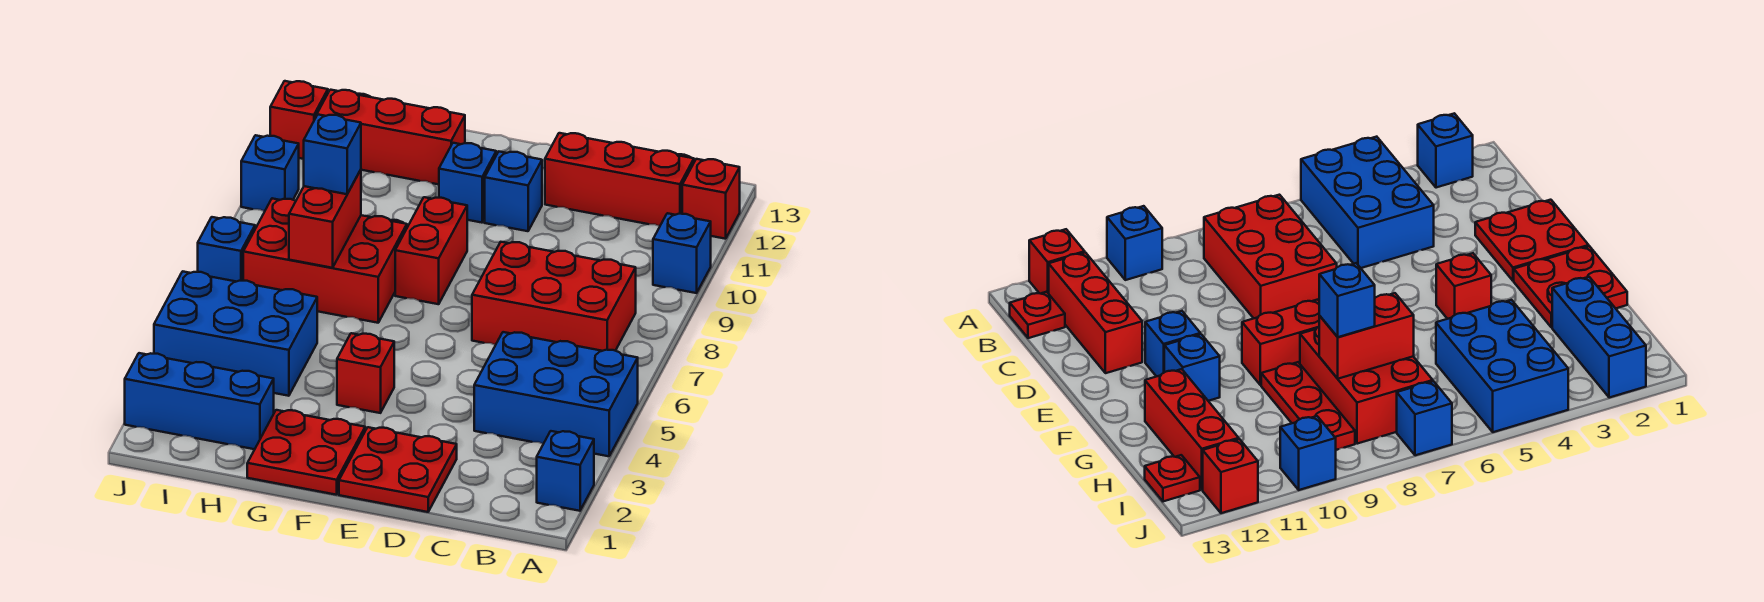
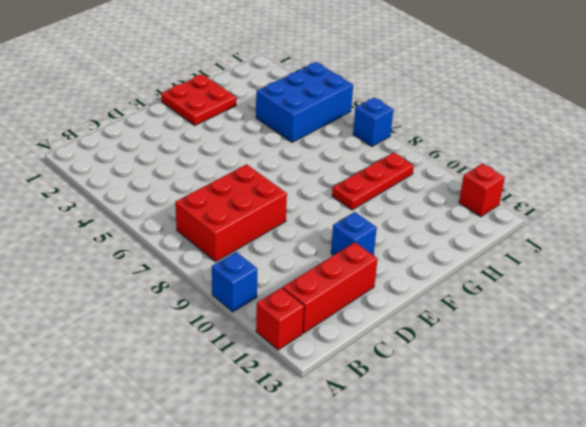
none -> blue brick A2 level 1
none -> blue brick A4:C5 level 1
none -> red plate B13 level 1

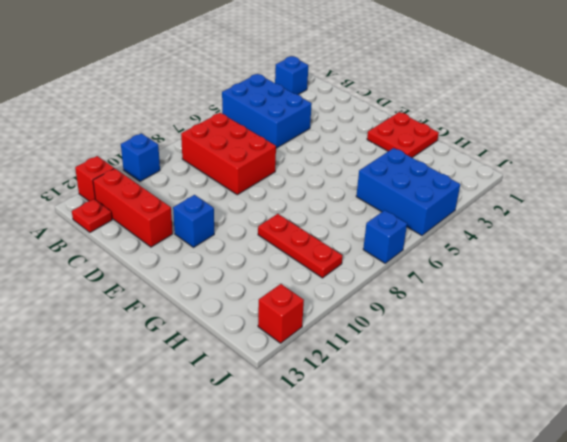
none -> red plate D1:E2 level 1
none -> red brick F4 level 1
none -> red brick F8:F9 level 1

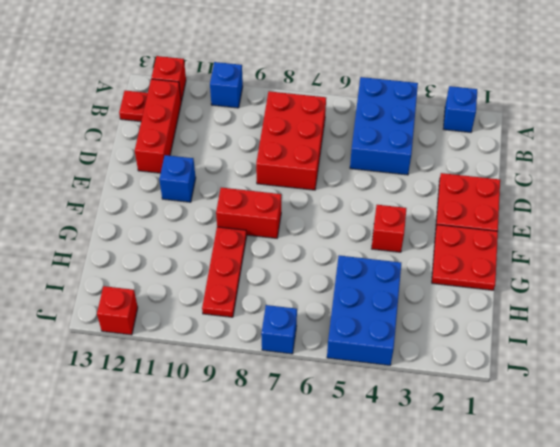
none -> blue brick F11 level 1
none -> red brick G7:I8 level 1
none -> red brick G12:I12 level 1

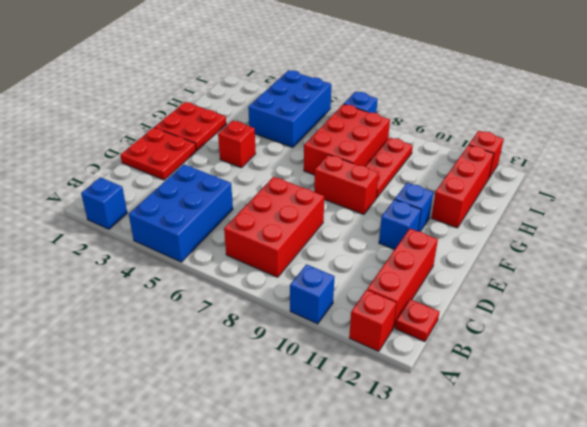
none -> blue brick H2:J2 level 1
none -> red plate I13 level 1
none -> blue brick J10 level 1

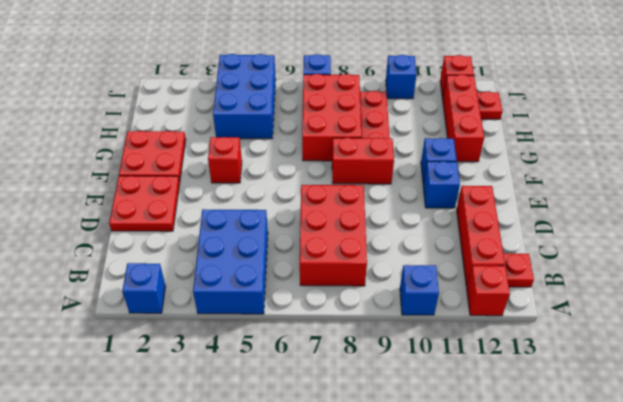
none -> blue brick H2:J2 level 1
none -> red brick H7:H8 level 2
none -> blue brick H8 level 3

